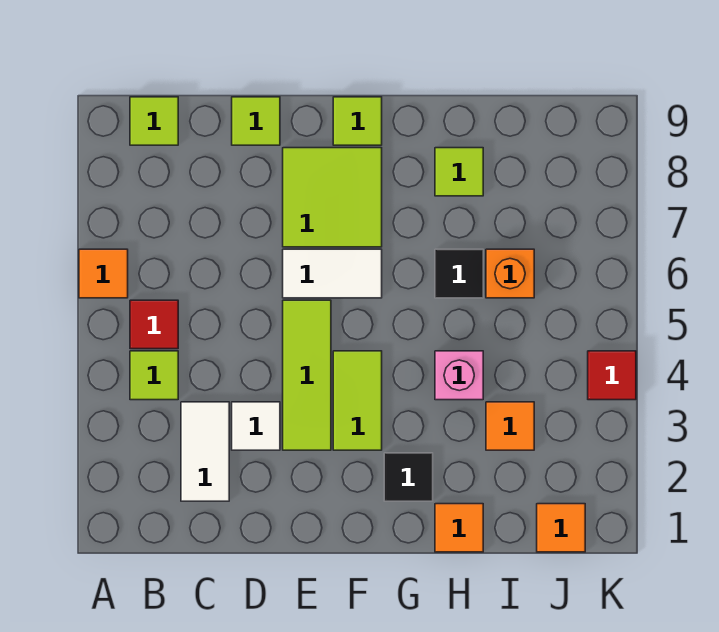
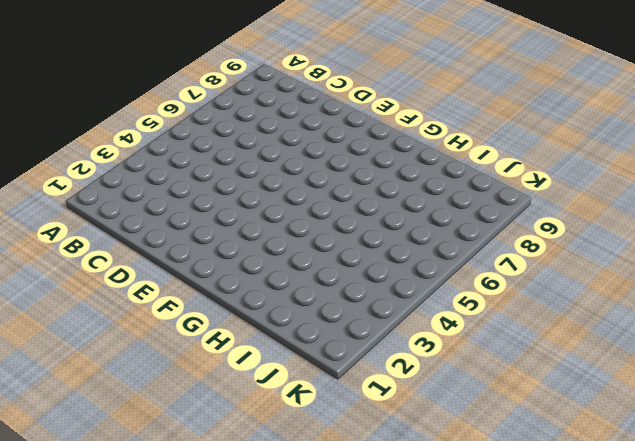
none -> orange tile A6 level 1
none -> lime tile B4 level 1
none -> red tile B5 level 1

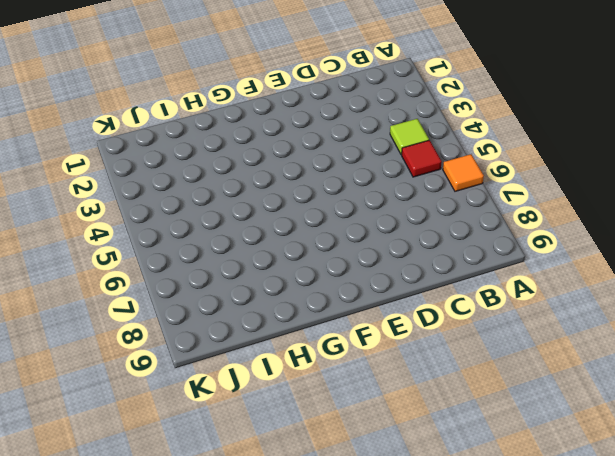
none -> lime tile B9 level 1
none -> white tile C2:C3 level 1
none -> white tile D3 level 1

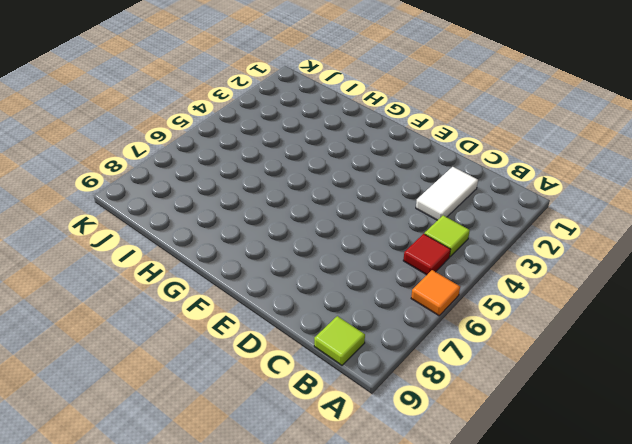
none -> white tile D3 level 1
none -> lime tile D9 level 1
none -> lime tile E3:E5 level 1

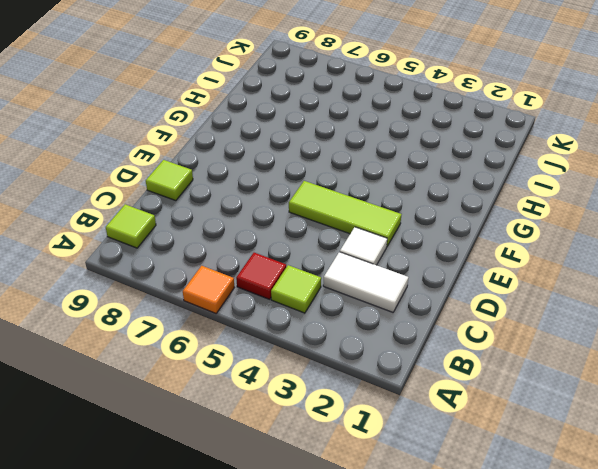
none -> white tile E6:F6 level 1
none -> lime tile E7:F8 level 1
none -> lime tile F3:F4 level 1

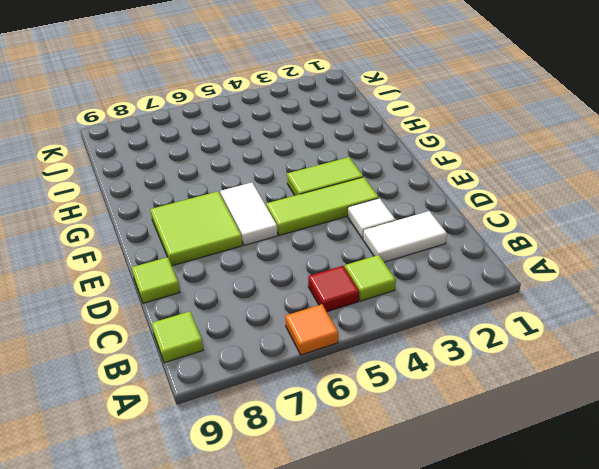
none -> lime tile F9 level 1
none -> black tile G2 level 1
none -> orange tile H1 level 1

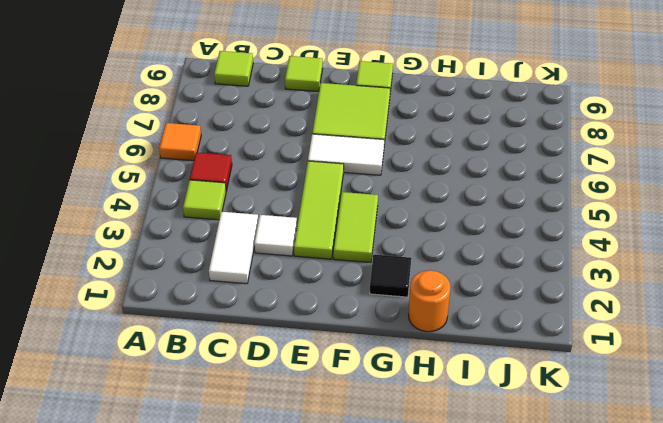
orange round brick H1 level 1 -> orange tile H1 level 1
none -> pink brick H4 level 1
none -> black tile H6 level 1
none -> lime tile H8 level 1

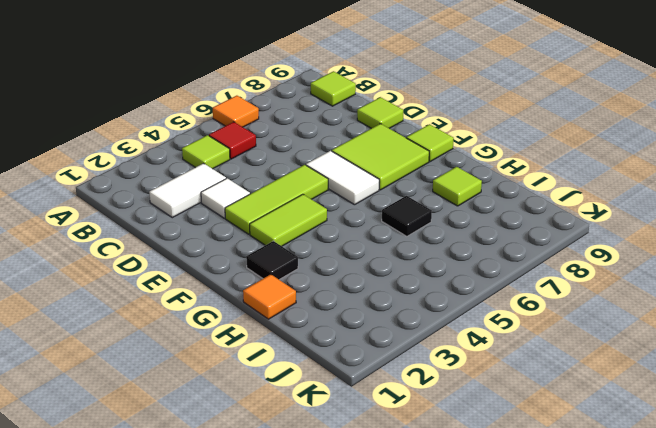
none -> pink brick H4 level 1
none -> orange tile I3 level 1
none -> orange brick I6 level 1

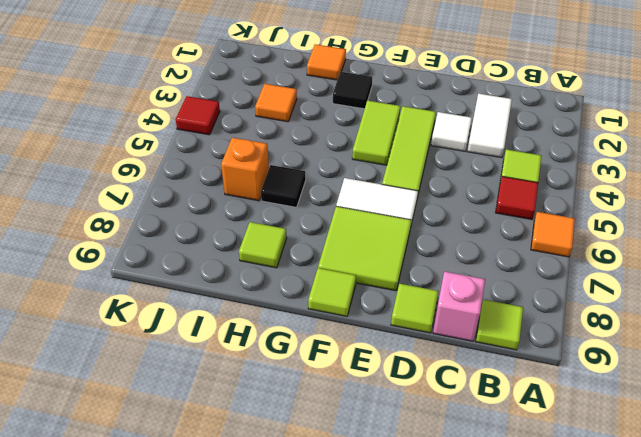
pink brick C9 level 1 -> pink brick H4 level 1
none -> orange tile J1 level 1

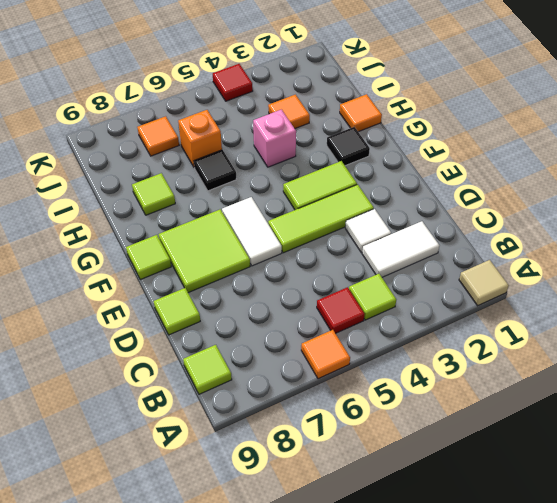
tan tile A1 level 1 -> none
orange tile J7 level 1 -> orange tile J1 level 1

